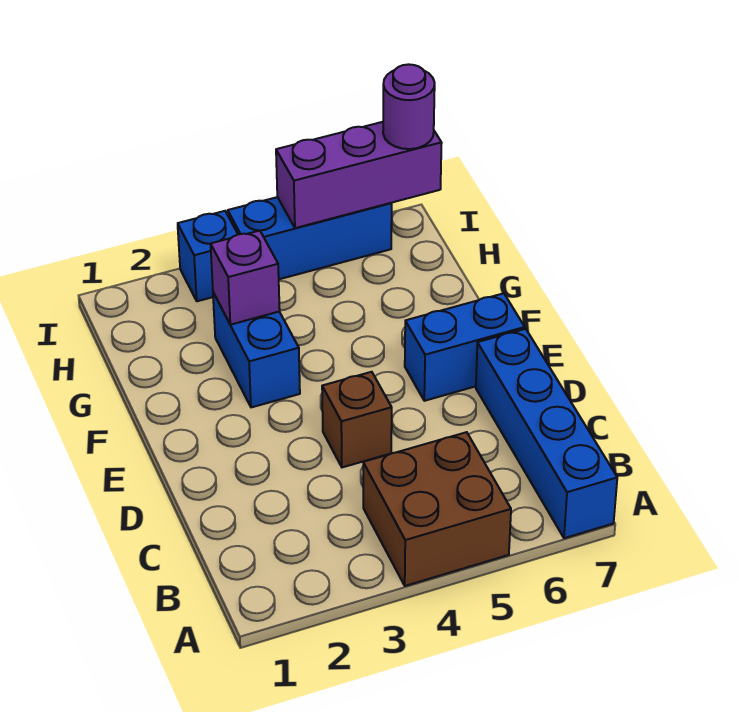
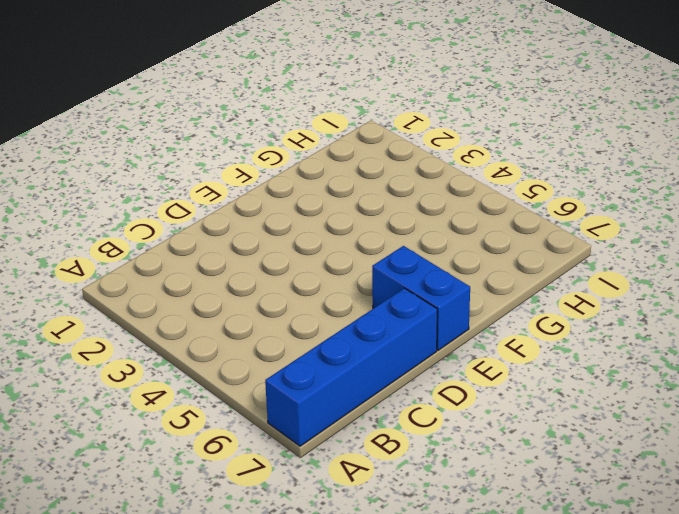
none -> brown brick A4:B5 level 1
none -> brown brick D4 level 1

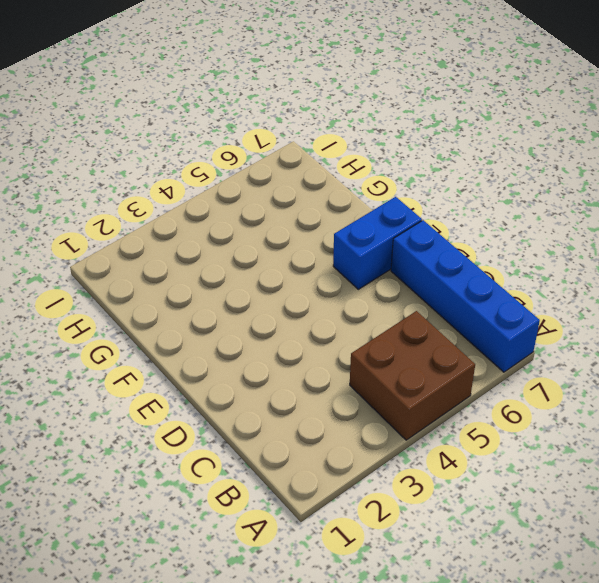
none -> brown brick D4 level 1
none -> blue brick F3:G3 level 1

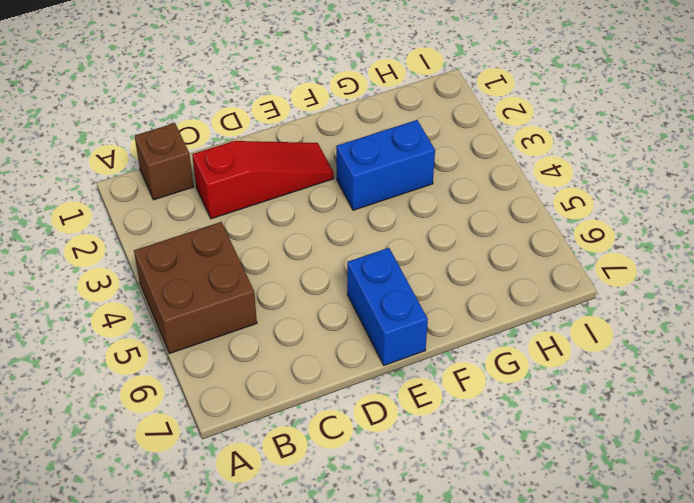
brown brick B1 level 1 -> brown brick D4 level 1
red slope C2:E2 level 1 top C -> none
none -> blue brick A7:D7 level 1
none -> blue brick I3 level 1

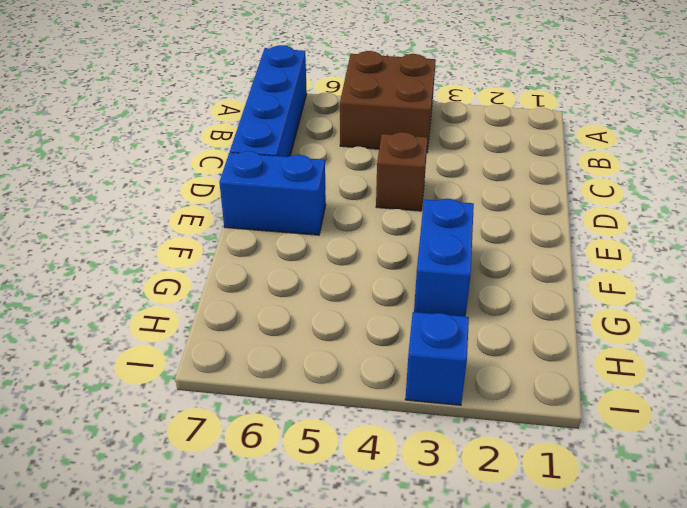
none -> blue brick I4:I6 level 1
none -> purple brick G3 level 2

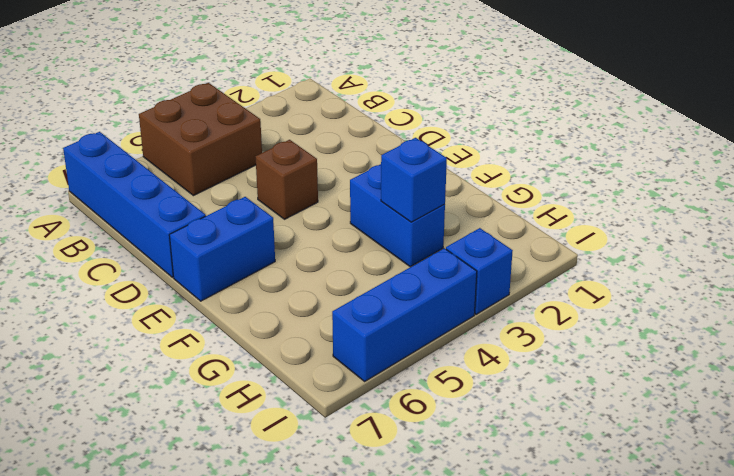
blue brick G3 level 2 -> purple brick G3 level 2
none -> purple brick I5:I7 level 2
none -> purple round brick I7 level 3

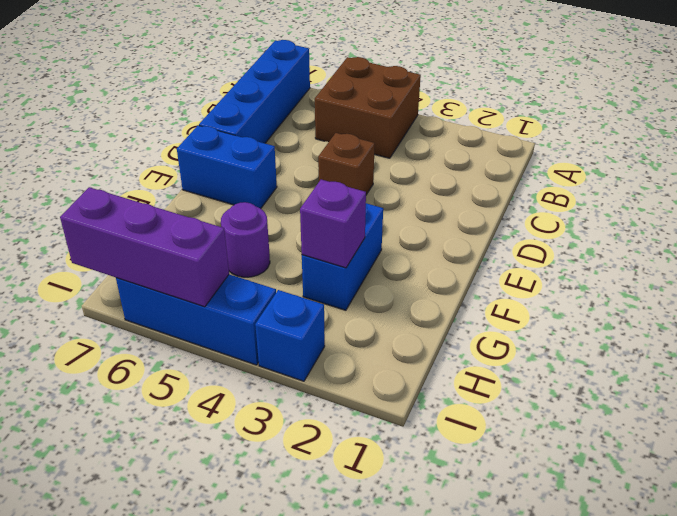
purple round brick G5 level 1 -> purple round brick I7 level 3

